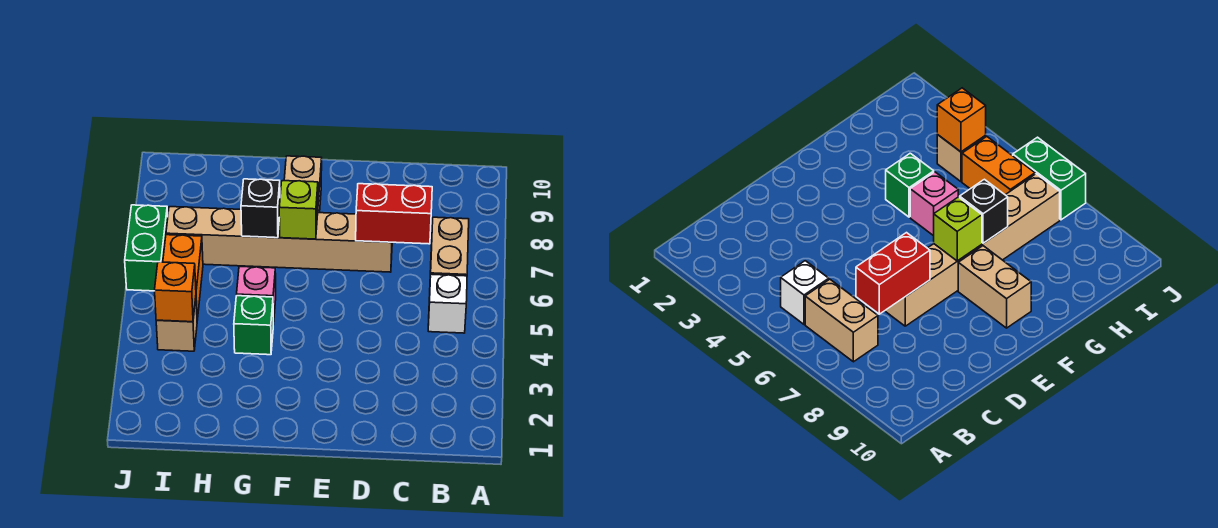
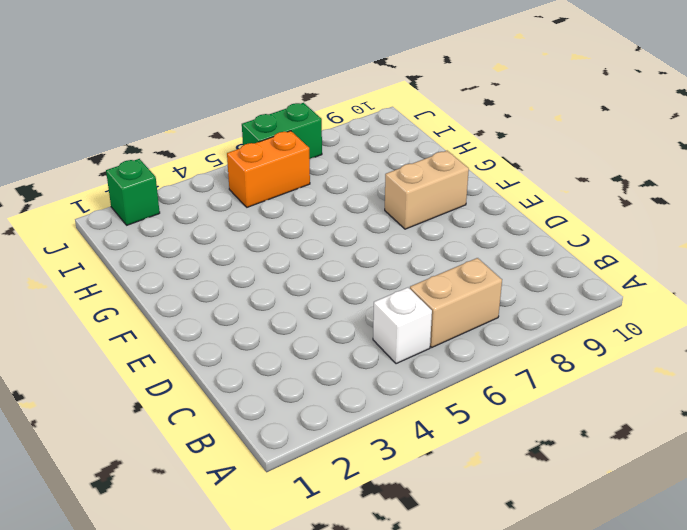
green brick J2 level 1 -> green brick G4 level 1
none -> tan brick D7:I7 level 1
none -> pink brick G5 level 1
none -> tan brick I4 level 1

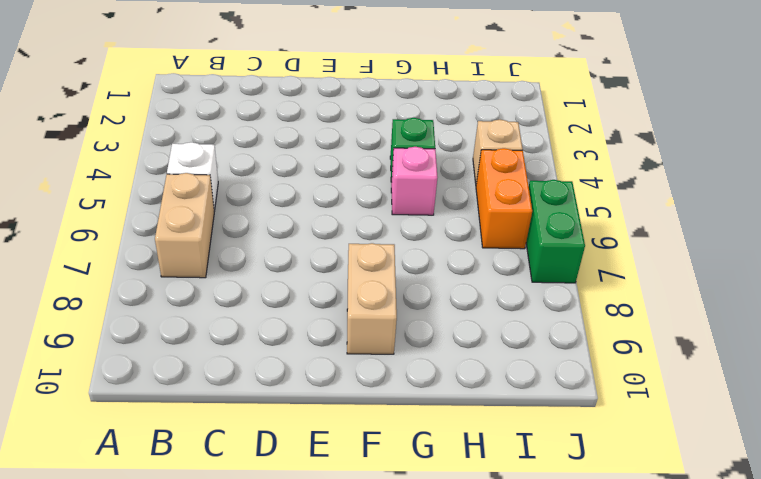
none -> tan brick D7:I7 level 1
none -> red brick C7:D7 level 2
none -> lime brick F7 level 2

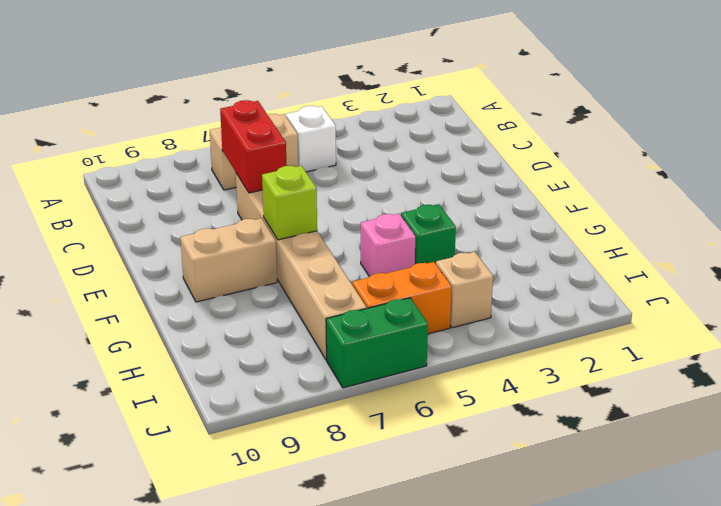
none -> black brick G7 level 2
none -> orange brick I4 level 2

